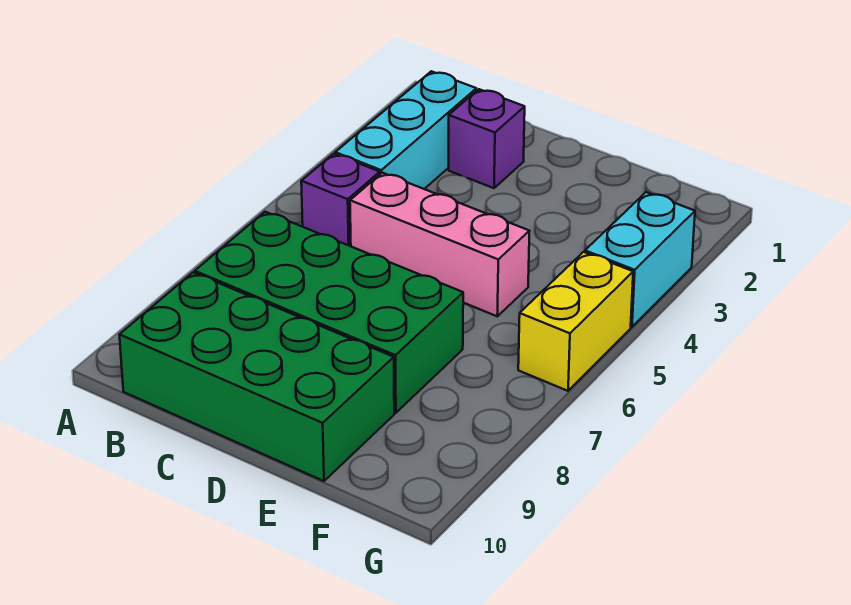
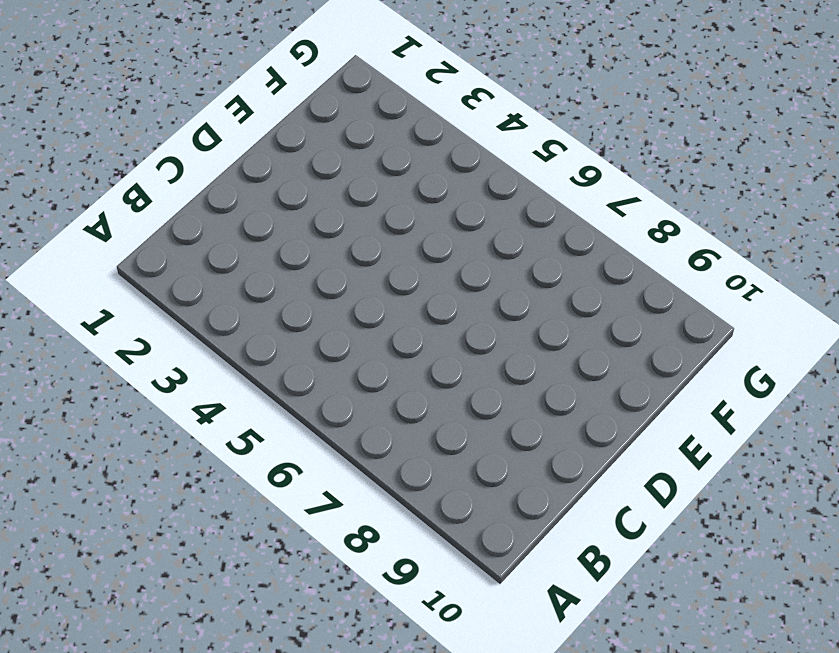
none -> cyan brick B2:B4 level 1
none -> purple brick B5 level 1

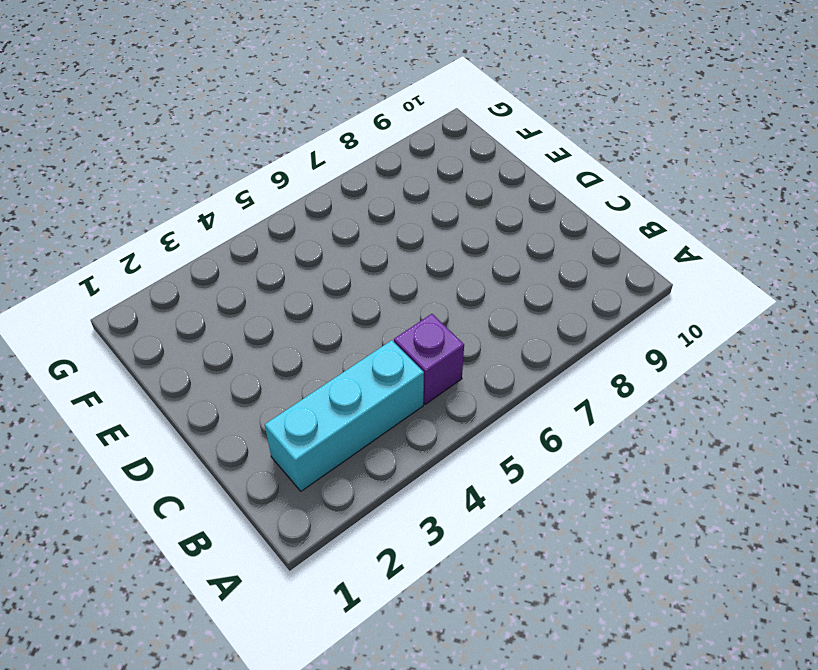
none -> green brick B7:E8 level 1
none -> green brick B9:E10 level 1

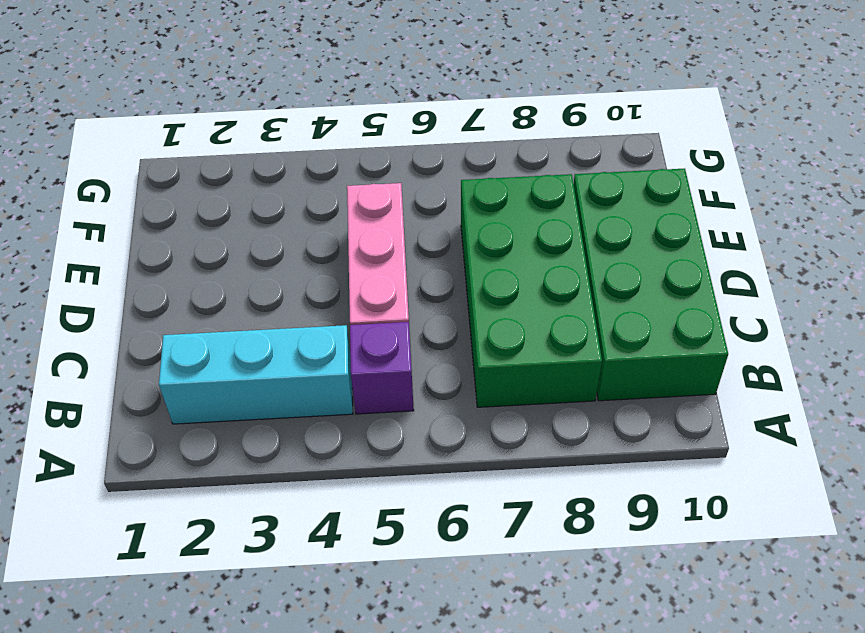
none -> purple brick C2 level 1
none -> cyan brick G3:G4 level 1

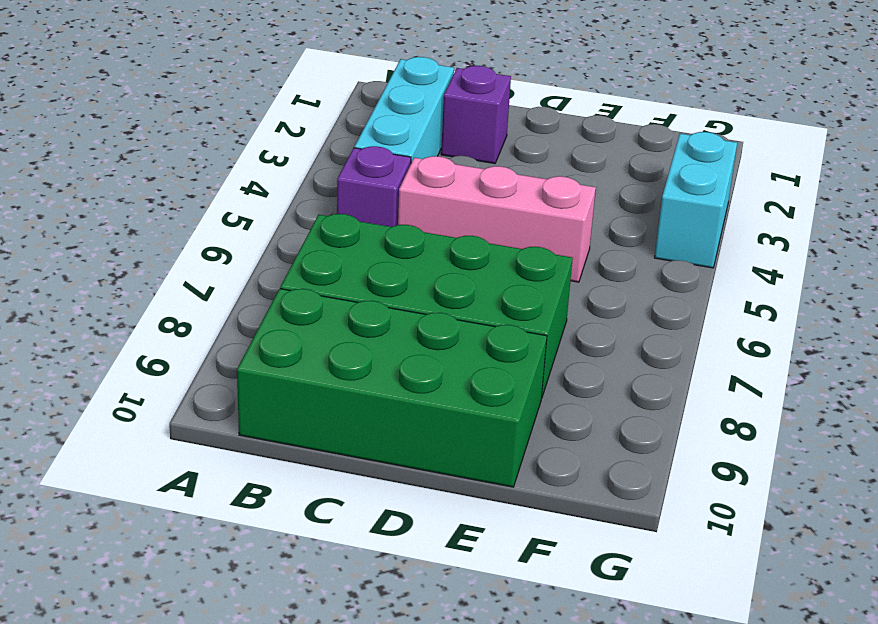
none -> yellow brick G5:G6 level 1

